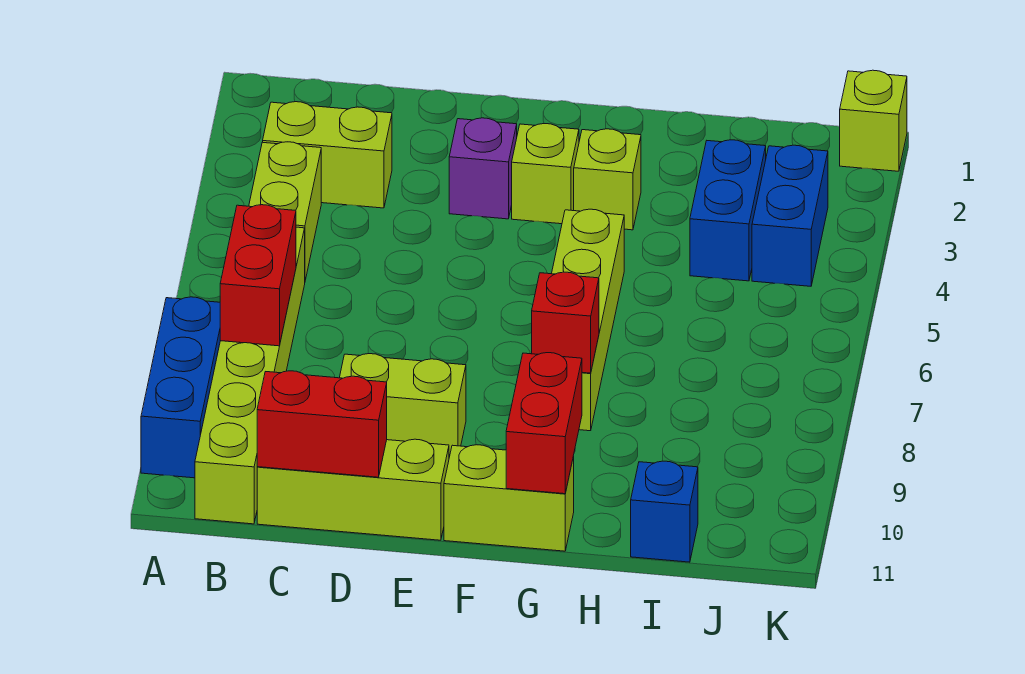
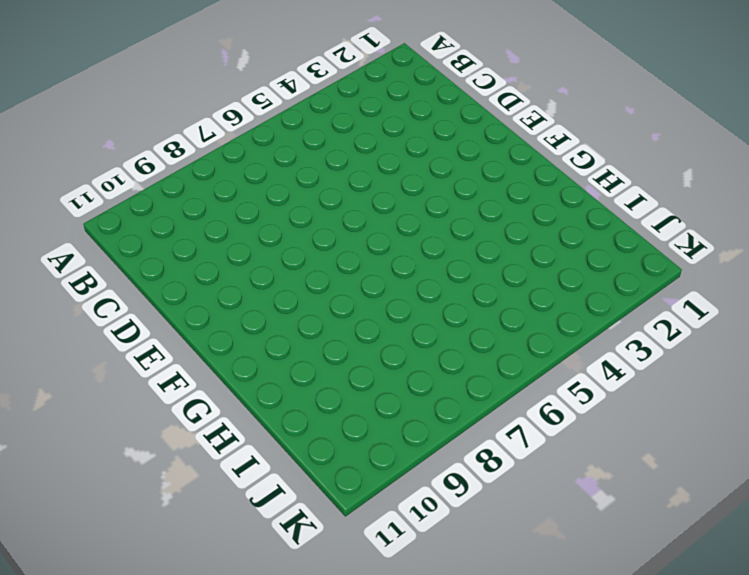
none -> blue brick A8:A10 level 1
none -> lime brick B3:C3 level 1
none -> lime brick B4:B5 level 1

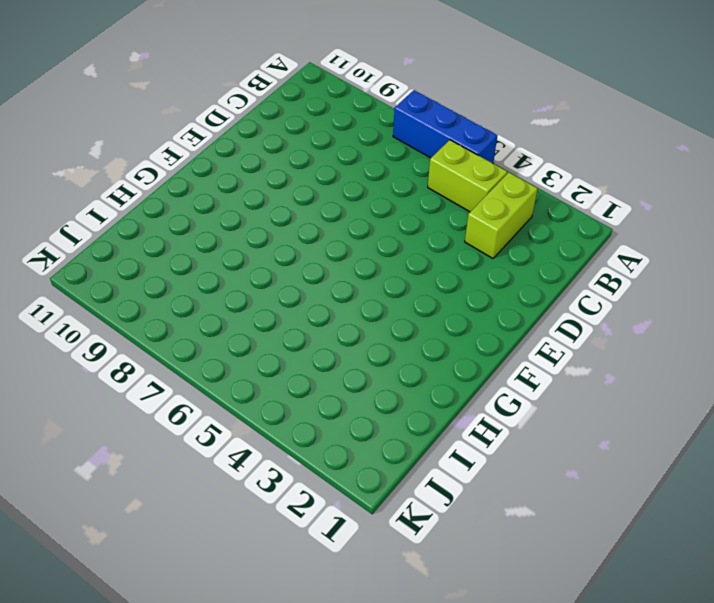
blue brick A5:A7 level 1 -> blue brick A8:A10 level 1
none -> lime brick B6:B11 level 1
none -> lime brick C11:E11 level 1
none -> lime brick D9:E9 level 1

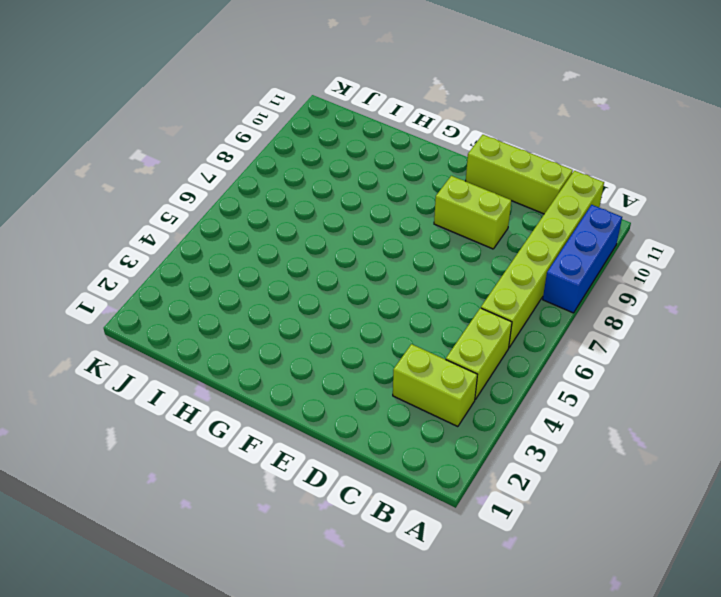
none -> purple brick E3 level 1
none -> lime brick F3 level 1
none -> lime brick F11:G11 level 1

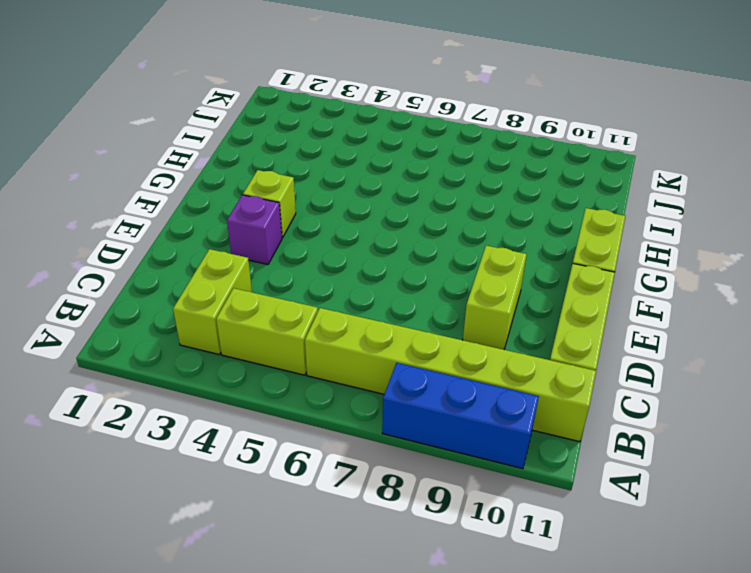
none -> lime brick G3 level 1
none -> lime brick G5:G8 level 1
none -> blue brick I3:I4 level 1

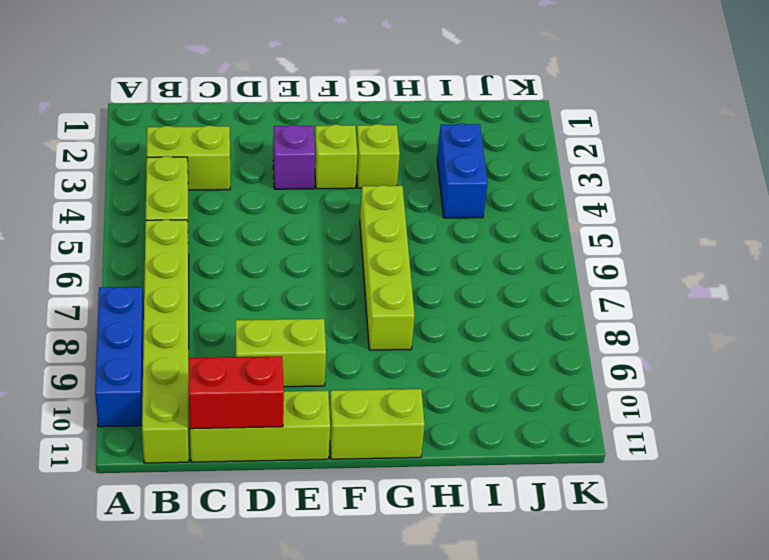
none -> blue brick I11 level 1
none -> blue brick J3:J4 level 1
none -> lime brick K1 level 1

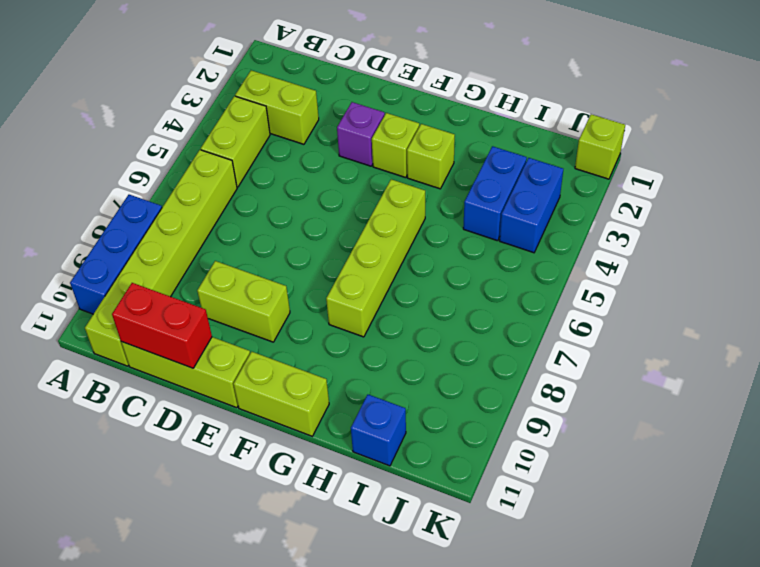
none -> red brick B7:B8 level 2
none -> red brick G8 level 2
none -> red brick G10:G11 level 2

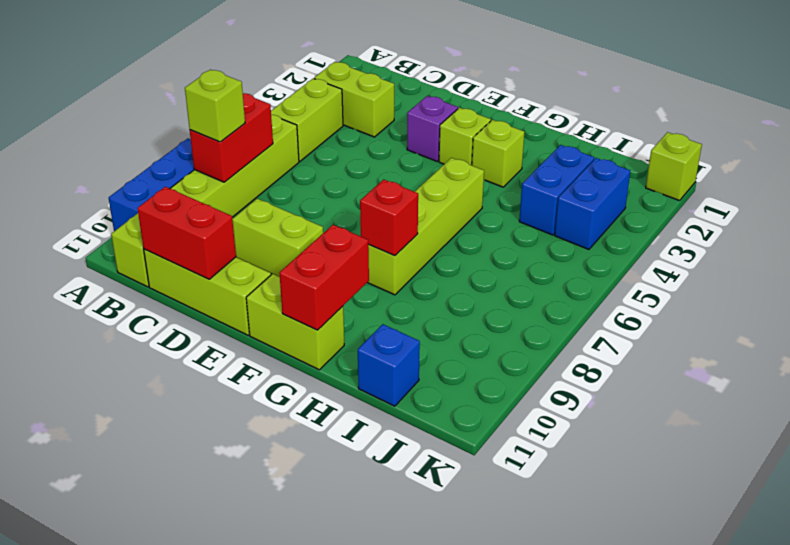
lime brick B8 level 3 -> none

